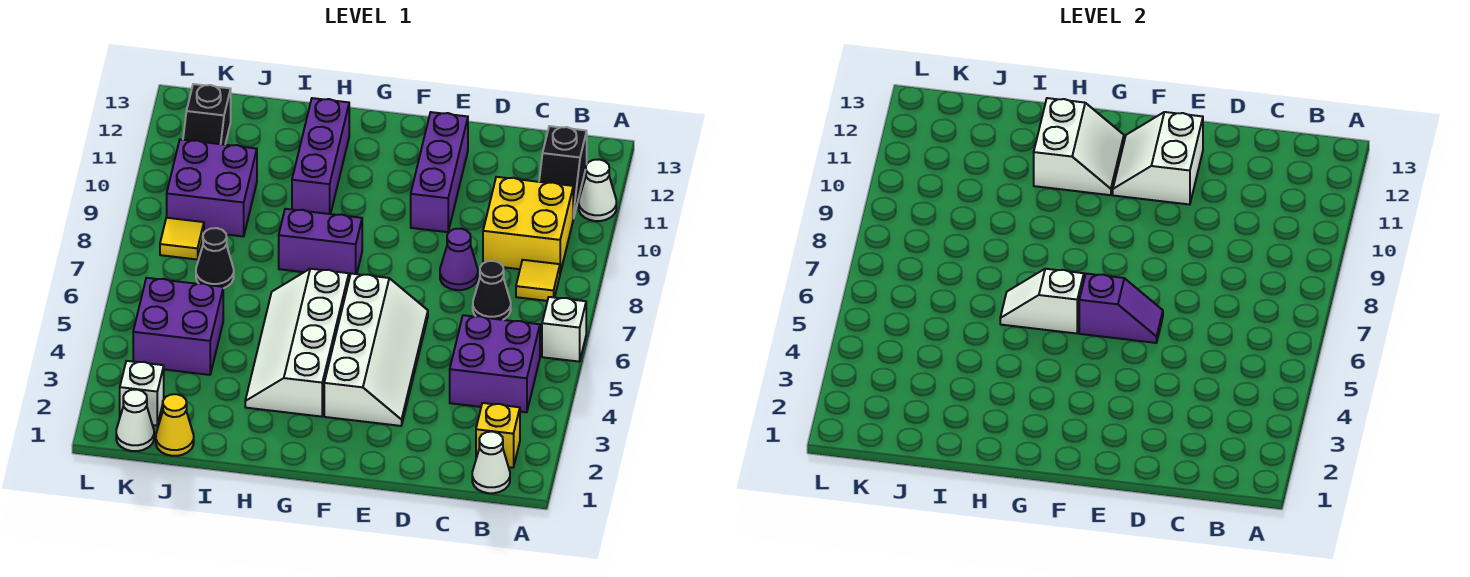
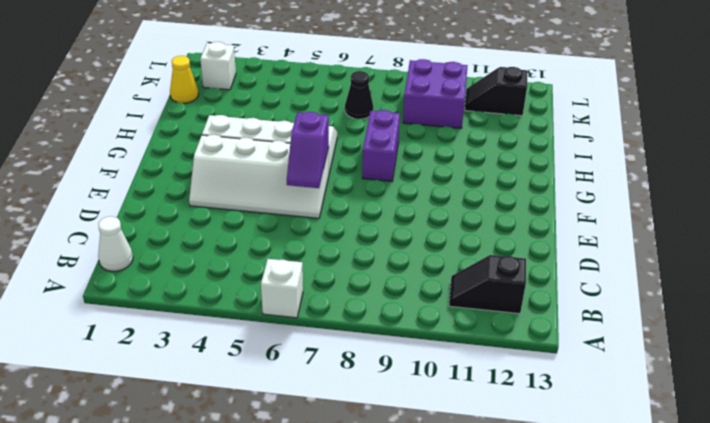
none -> white cone A11 level 1
none -> yellow brick B2 level 1
none -> purple brick B4:C5 level 1

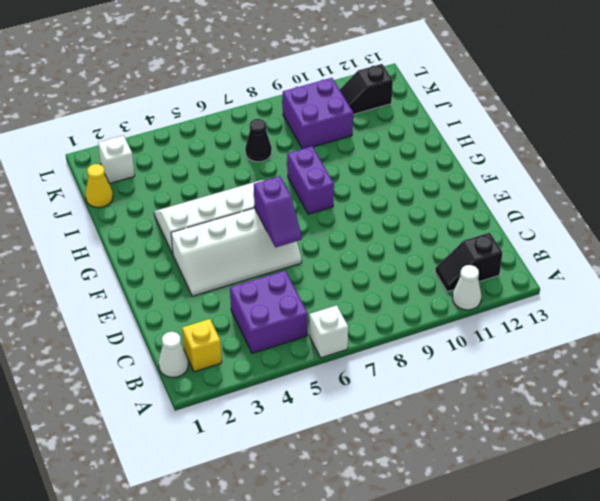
none -> yellow tile B8 level 1
none -> yellow brick B9:C10 level 1
none -> black cone C7 level 1

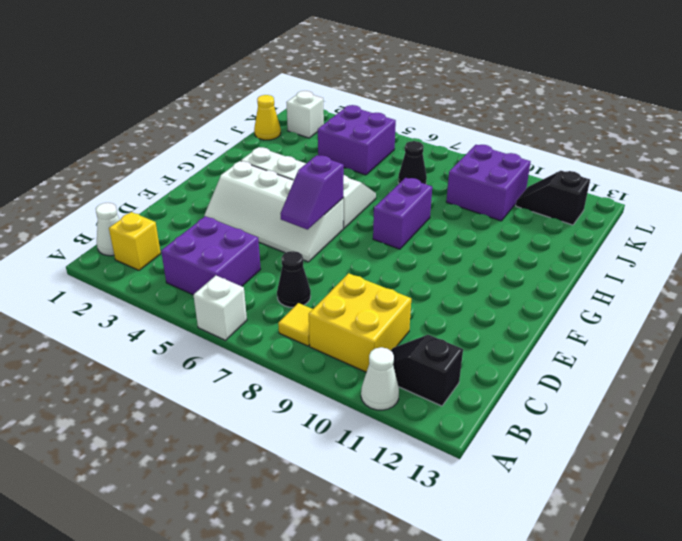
none -> purple cone D8 level 1
none -> purple brick E10:E12 level 1
none -> purple brick H10:H12 level 1

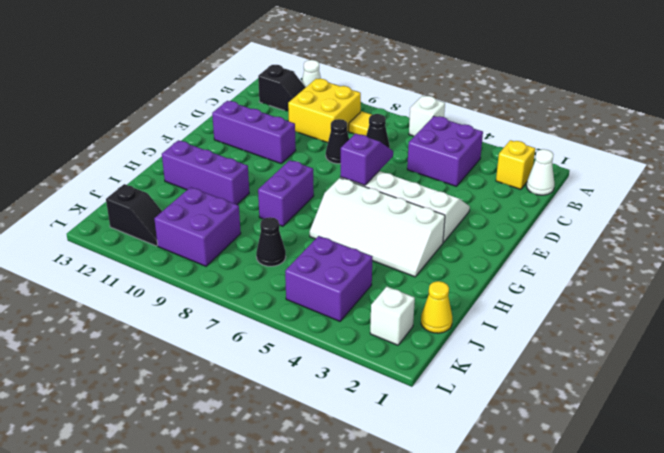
black cone D8 level 1 -> purple cone D8 level 1
none -> white cone K1 level 1
none -> yellow tile K8 level 1
none -> white slope E11:F12 level 2 top E

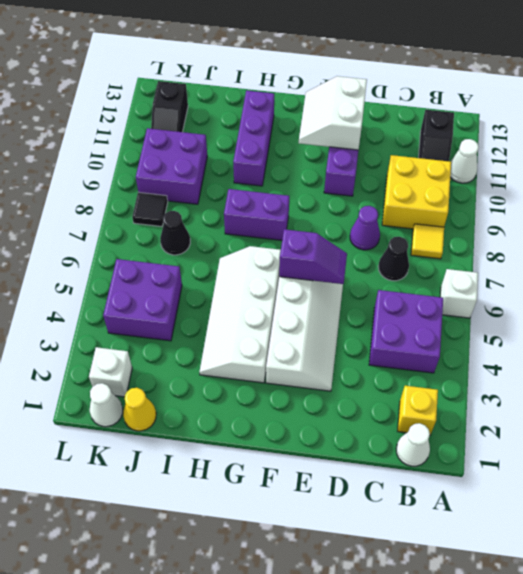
black tile K8 level 1 -> yellow tile K8 level 1
none -> white slope G6:H6 level 2 top G
none -> white slope G11:H12 level 2 top H

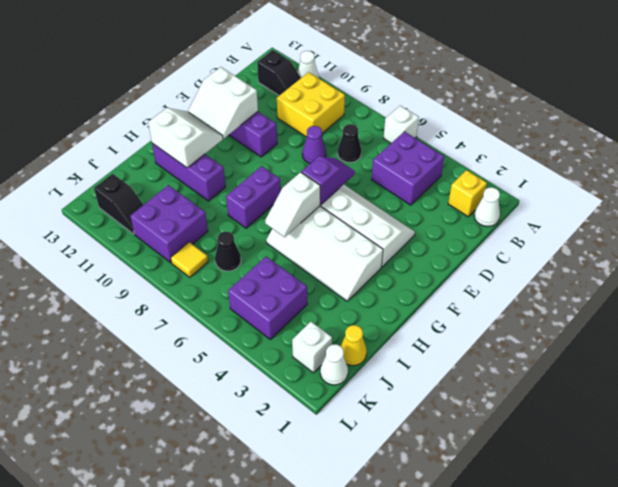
none -> yellow tile B8 level 1

